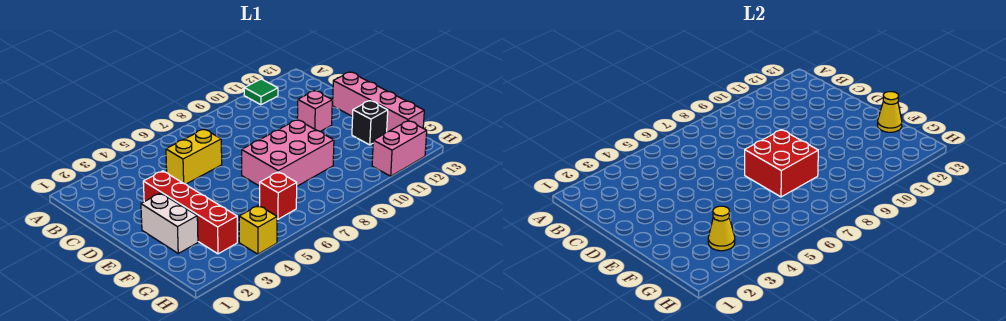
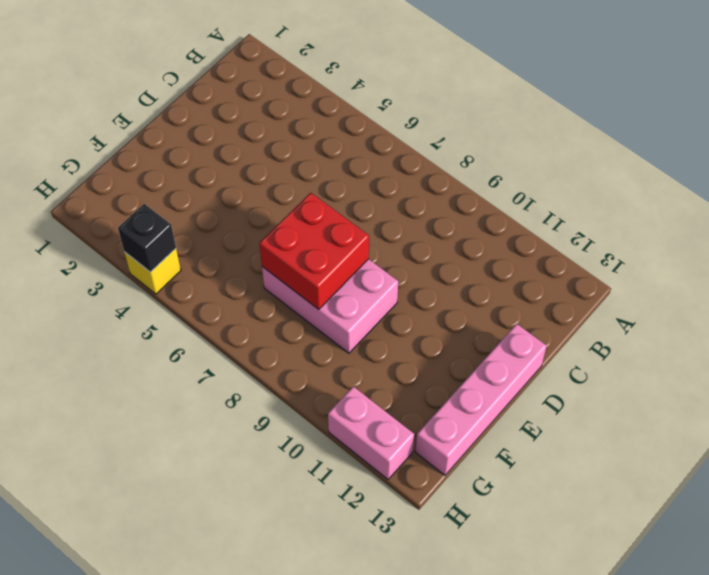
black brick H4 level 2 -> black brick F12 level 1
none -> green tile A11 level 1
none -> yellow brick C5:C6 level 1
none -> red brick D3:G3 level 1

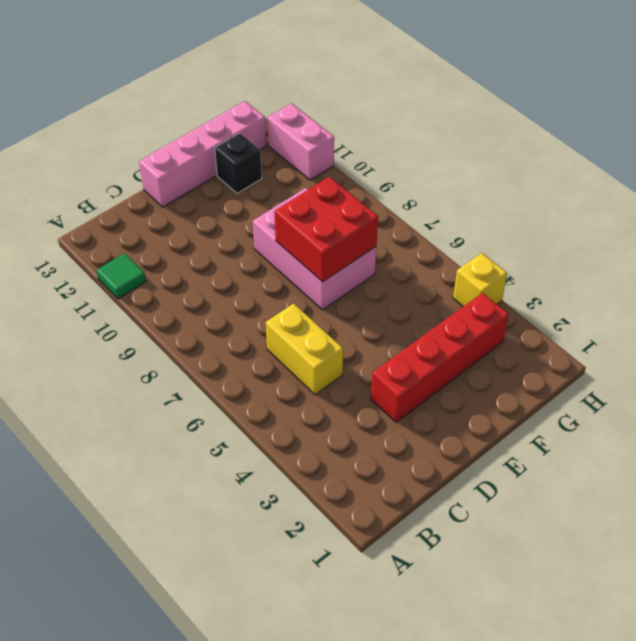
none -> pink brick D11 level 1
none -> white brick E2:F2 level 1
none -> red brick G6 level 1

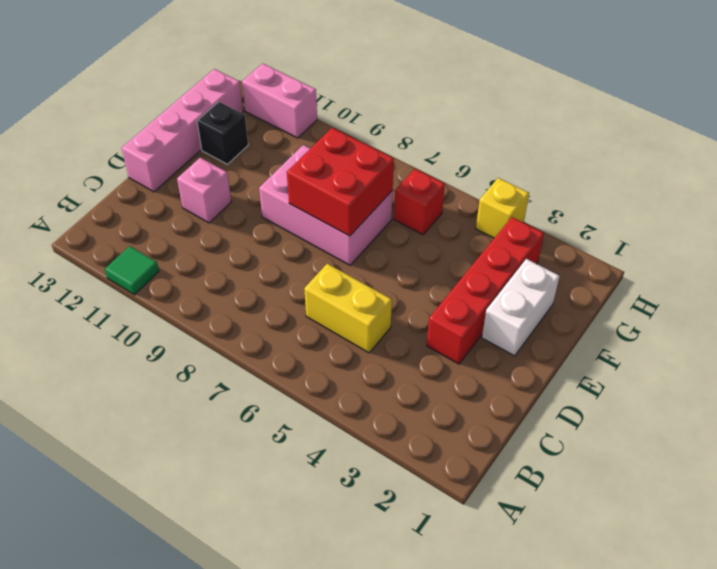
none -> yellow cone F13 level 2
none -> yellow cone G3 level 2

